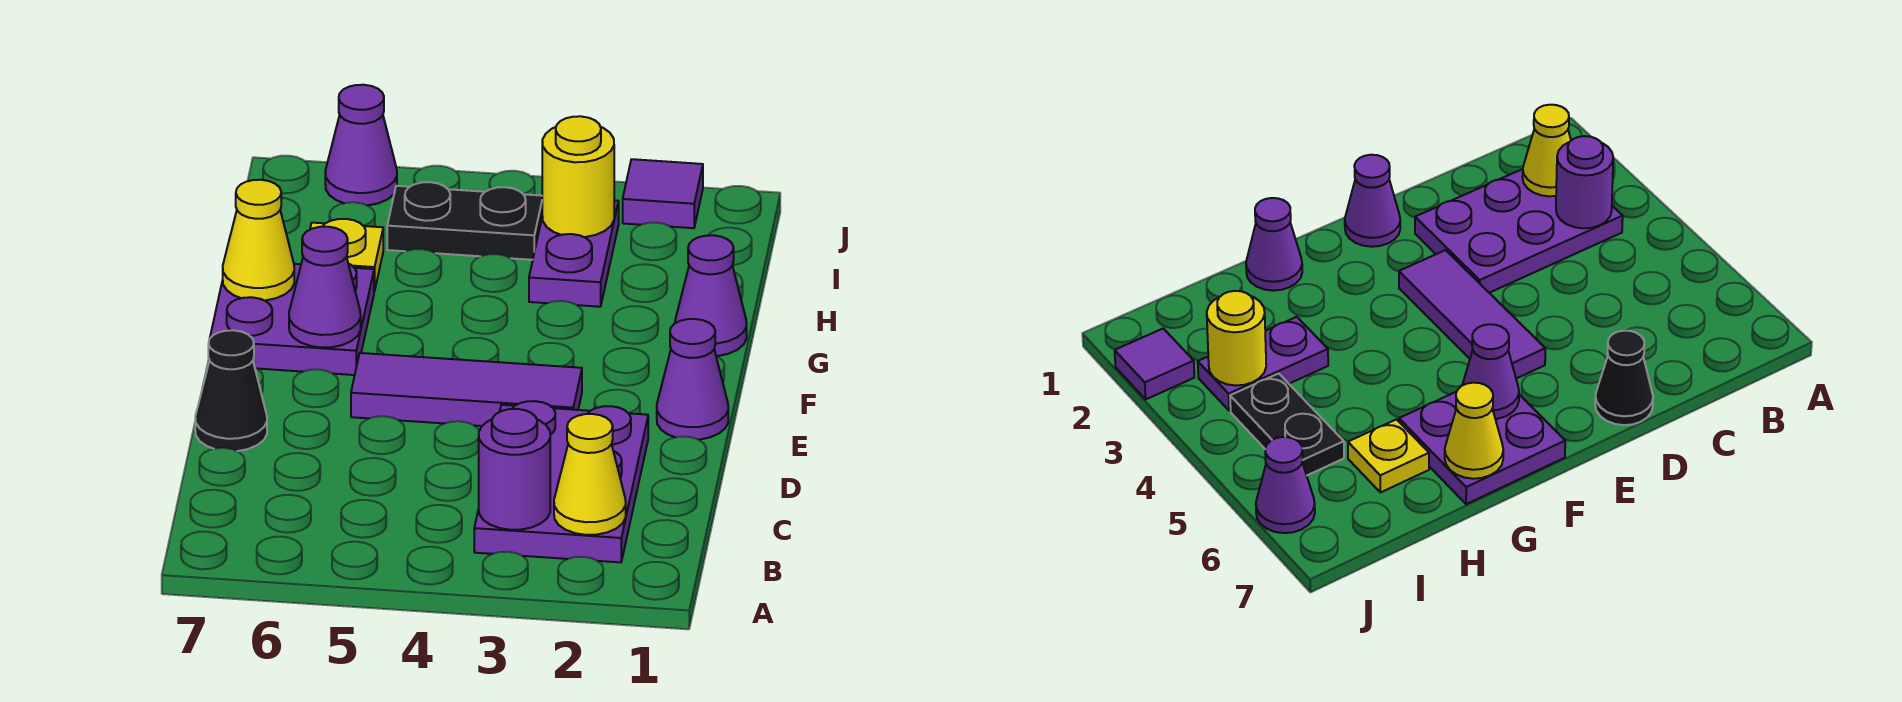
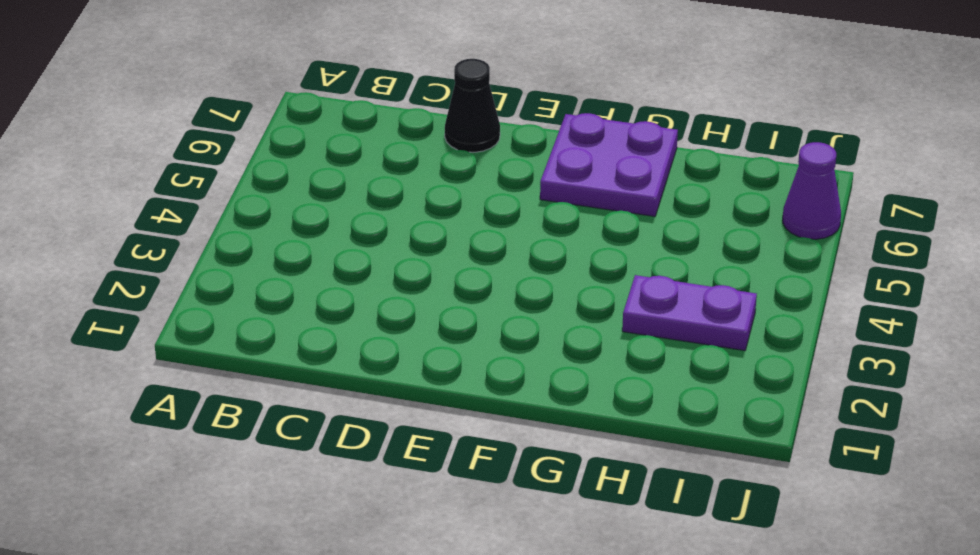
none -> purple plate B2:D3 level 1
none -> purple cone E1 level 1
none -> purple tile E3:E5 level 1

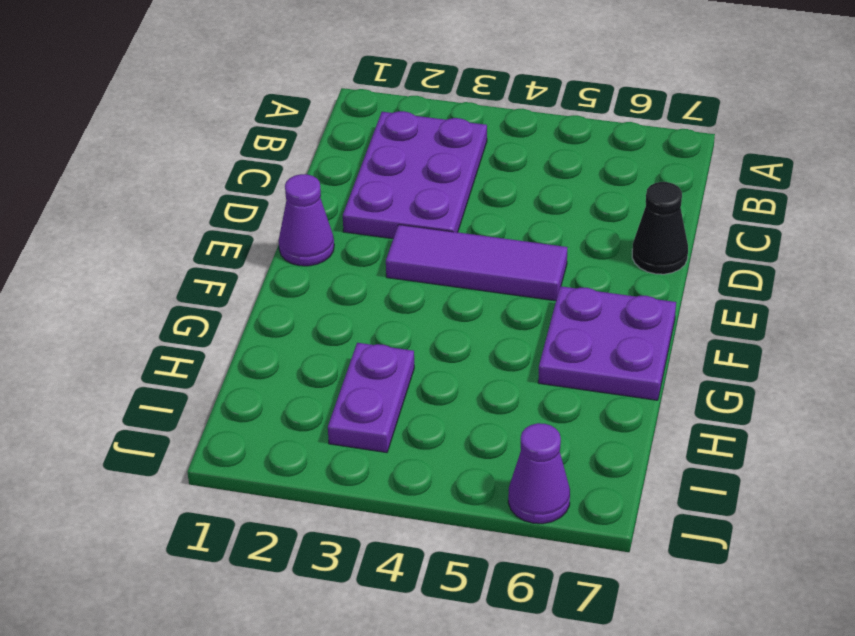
none -> purple cone G1 level 1
none -> yellow plate H6 level 1
none -> black plate I4:I5 level 1

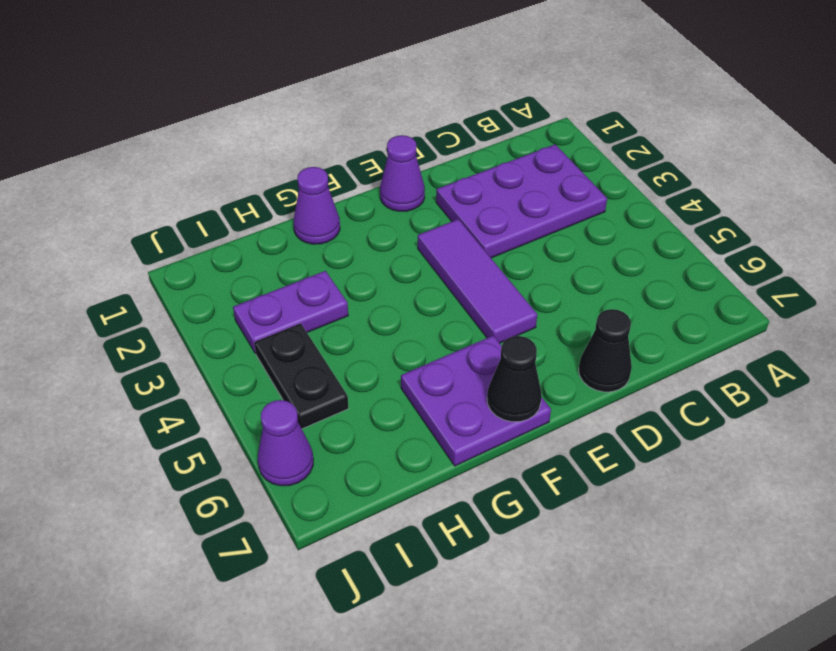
black cone F7 level 2 -> none
none -> yellow plate H6 level 1
none -> purple tile J2 level 1
none -> yellow cone B2 level 2

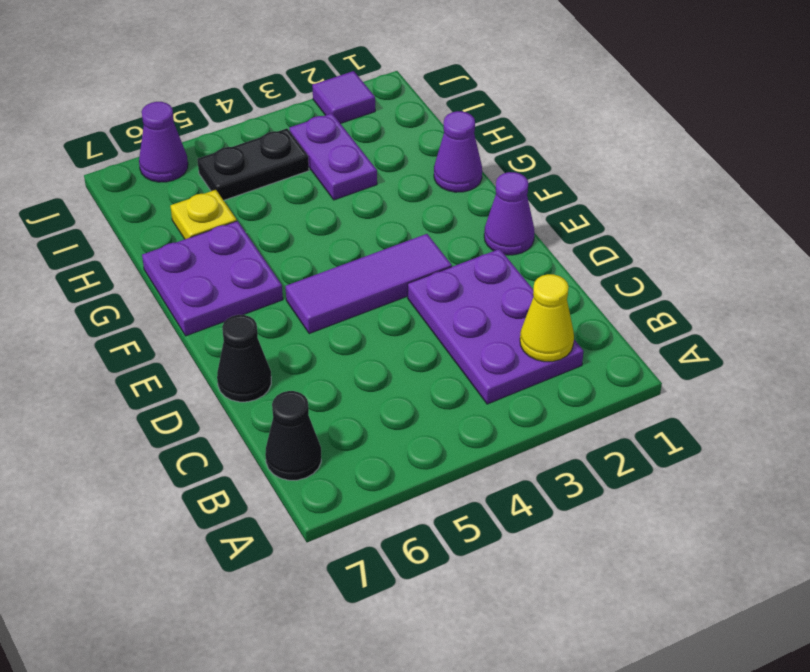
black cone B7 level 1 -> none
none -> purple round brick B3 level 2
none -> purple cone F6 level 2
none -> yellow cone G7 level 2

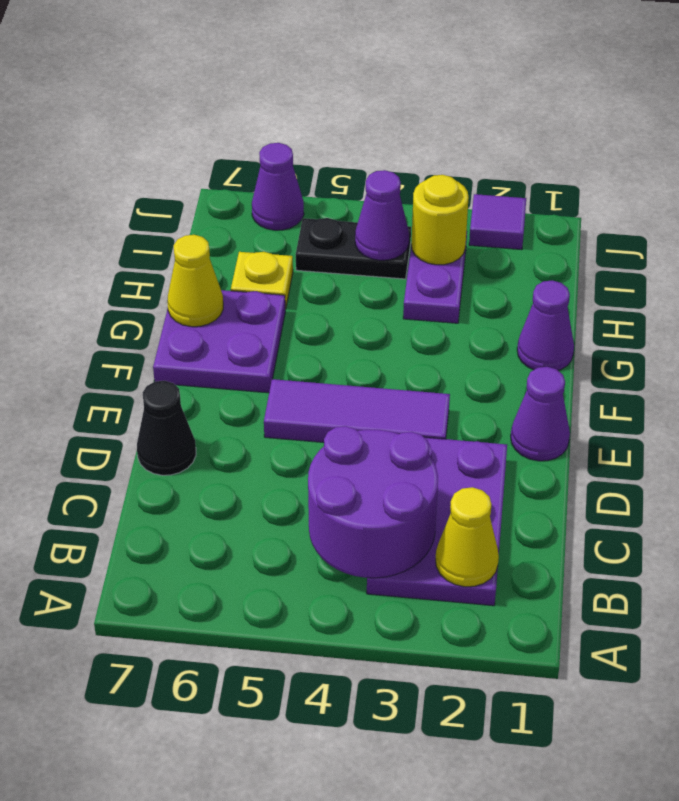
purple round brick B3:C4 level 2 -> purple round brick B3 level 2
purple cone I4 level 2 -> purple cone F6 level 2

